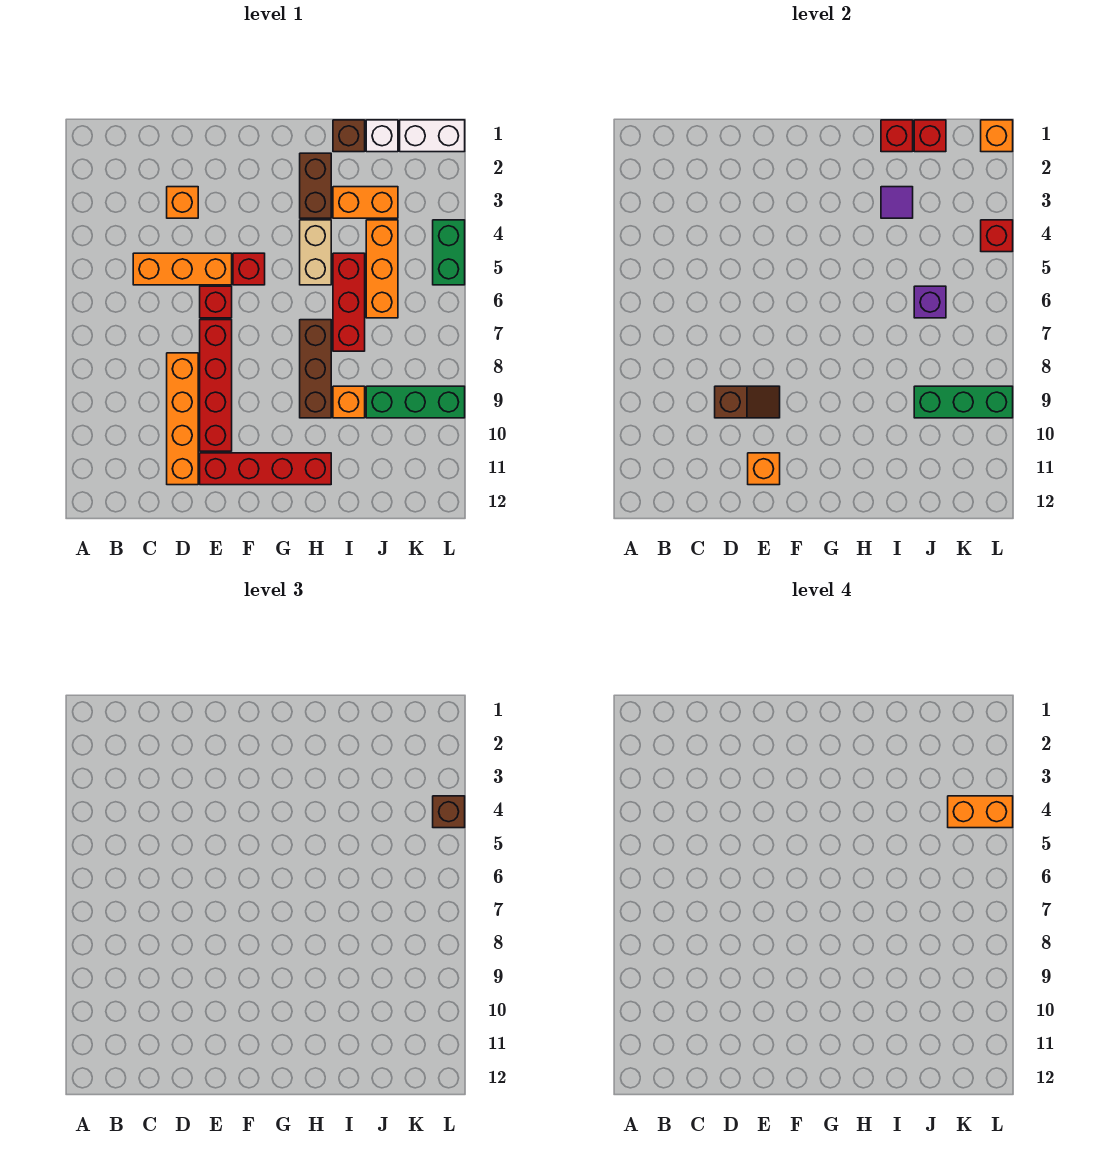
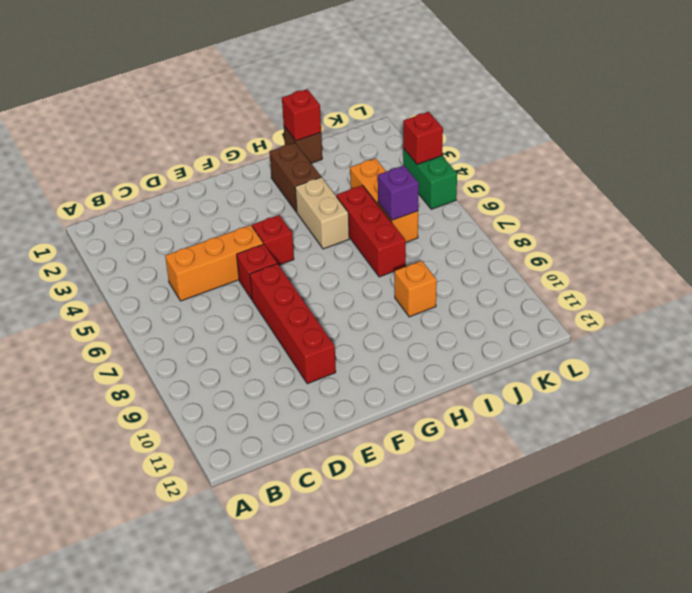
none -> orange brick D3 level 1
none -> orange brick D8:D11 level 1
none -> red brick E11:H11 level 1
none -> brown brick H7:H9 level 1

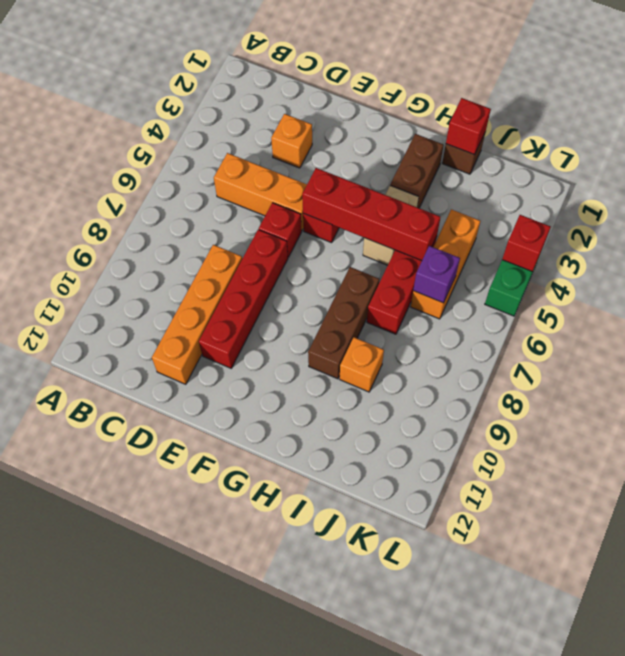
red brick F5:I5 level 2 -> red brick E11:H11 level 1
none -> orange brick I3:J3 level 1
none -> white brick J1 level 1
none -> green brick J9:L9 level 1
none -> white brick K1:L1 level 1

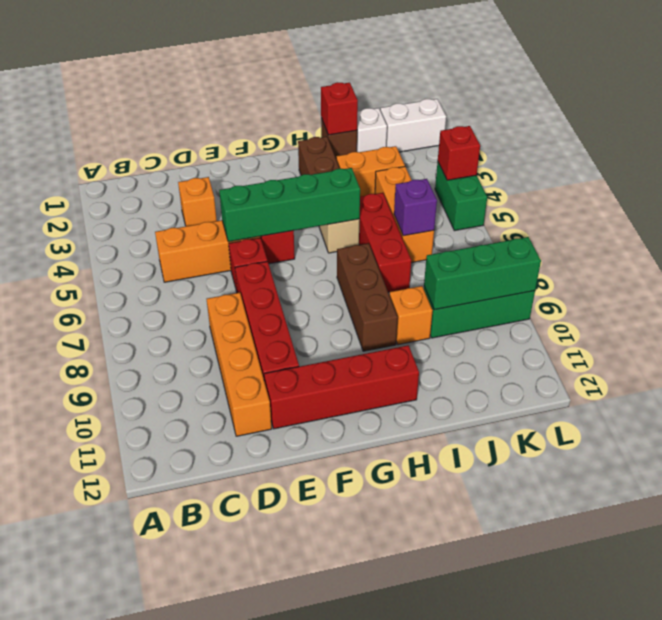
green brick E5:H5 level 2 -> none
none -> brown slope D9:E9 level 2 top D
none -> orange brick E11 level 2
none -> purple tile I3 level 2
none -> red brick J1 level 2

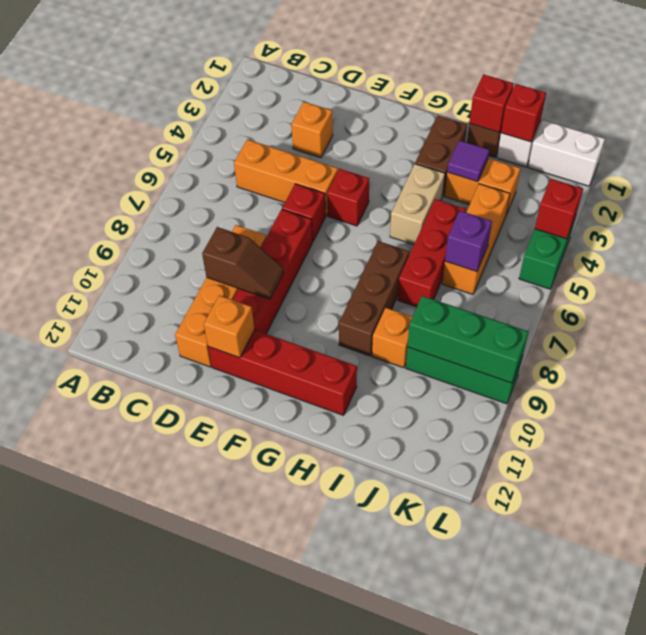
none -> orange brick L1 level 2
none -> brown brick L4 level 3
none -> orange brick K4:L4 level 4

